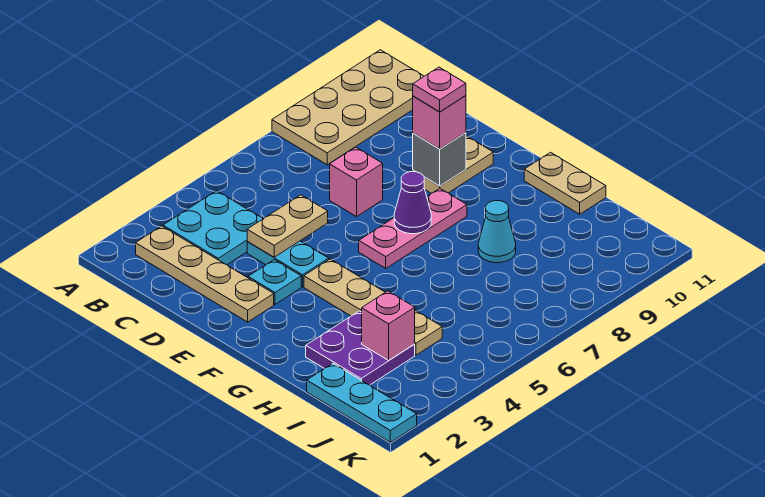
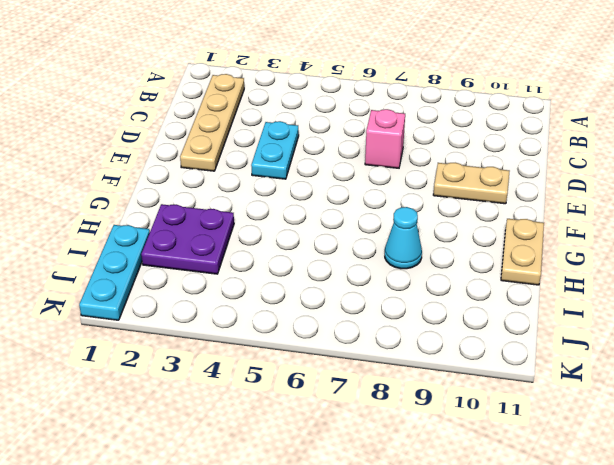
none -> tan plate A8:B11 level 1
none -> cyan plate B3:C4 level 1
none -> cyan plate E3 level 1

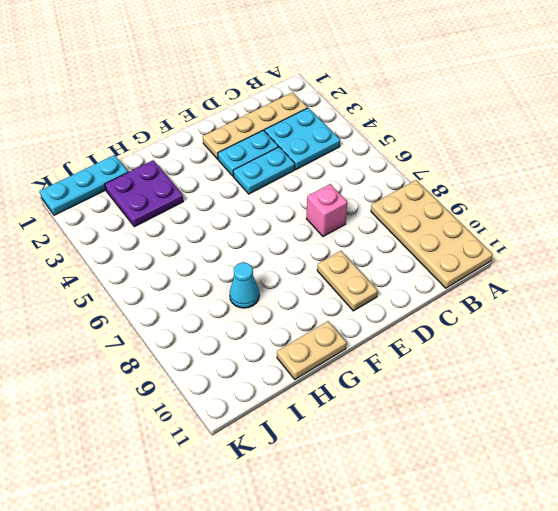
cyan plate D3:E3 level 1 -> cyan plate E3 level 1
none -> tan plate F4:I4 level 1
none -> pink plate F6:F8 level 1
none -> tan plate D4:D5 level 2

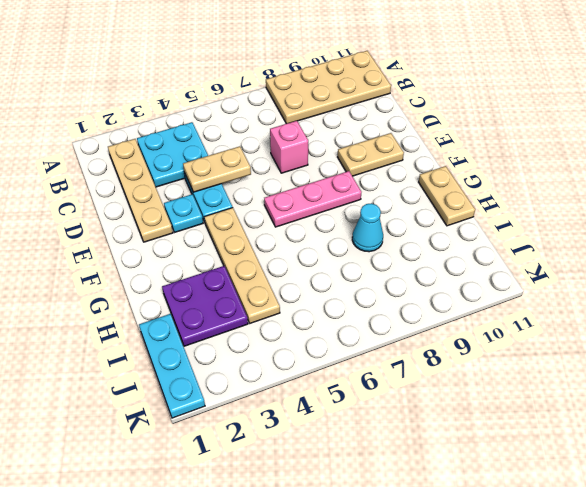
none -> grey brick E9 level 2
none -> purple cone F7 level 2
none -> pink brick I3 level 2

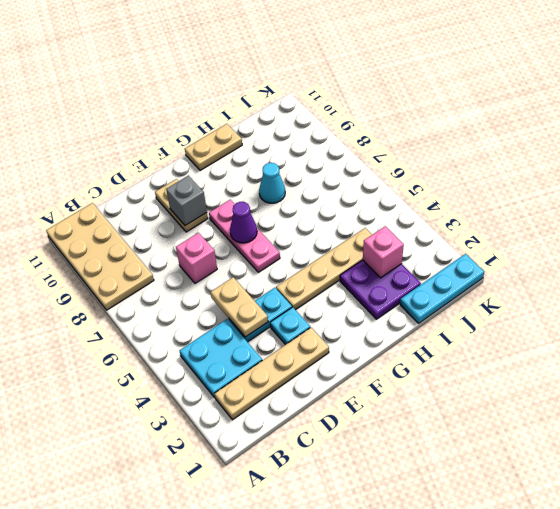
none -> pink brick E9 level 3
none -> pink plate E9 level 4

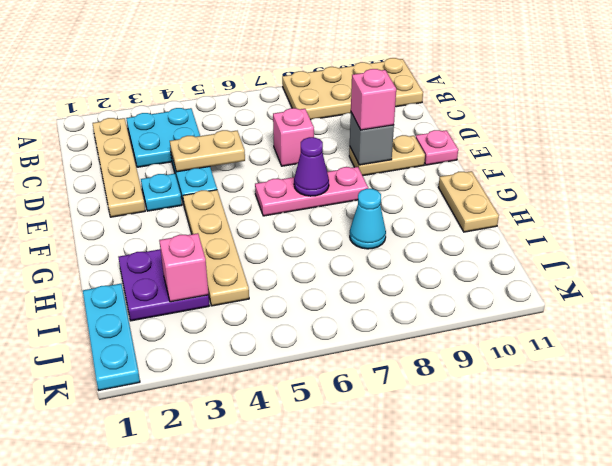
pink plate E11 level 1 -> pink plate E9 level 4

